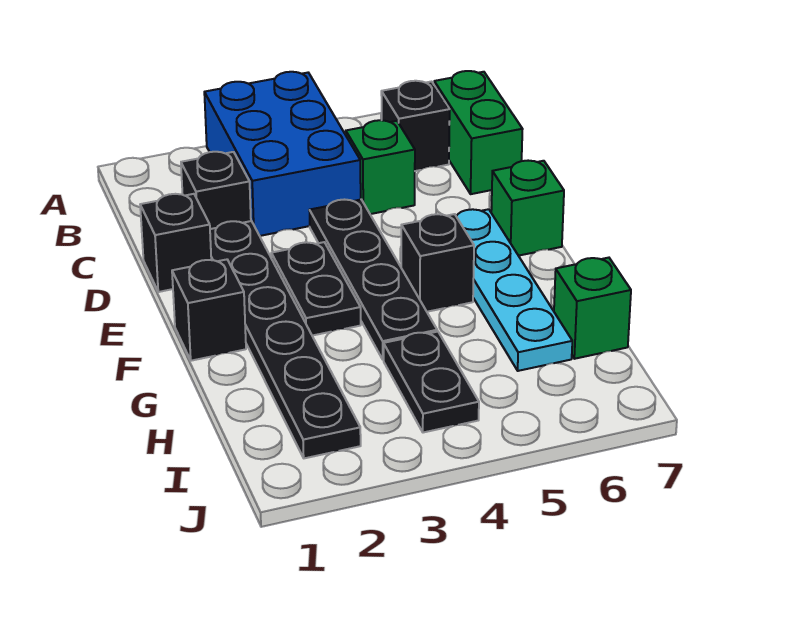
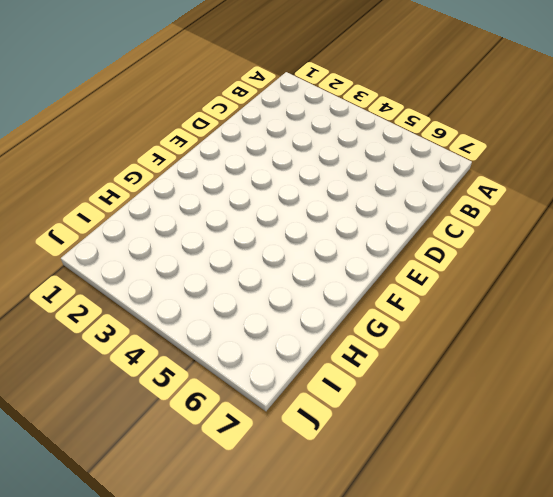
none -> blue brick A3:C4 level 1
none -> black brick B6 level 1
none -> green brick B7:C7 level 1

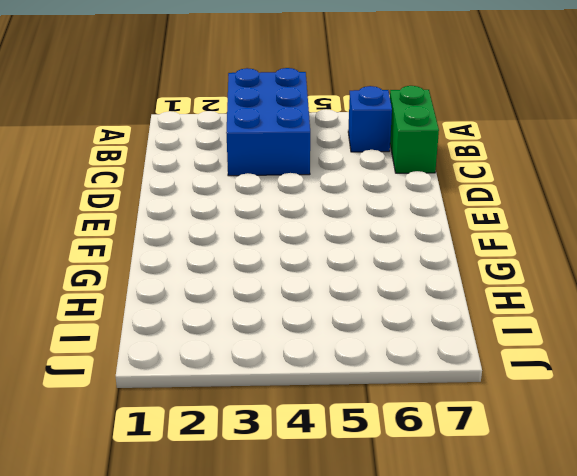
blue brick B6 level 1 -> black brick B6 level 1
none -> black brick C2 level 1
none -> green brick C5 level 1
none -> black brick D1 level 1

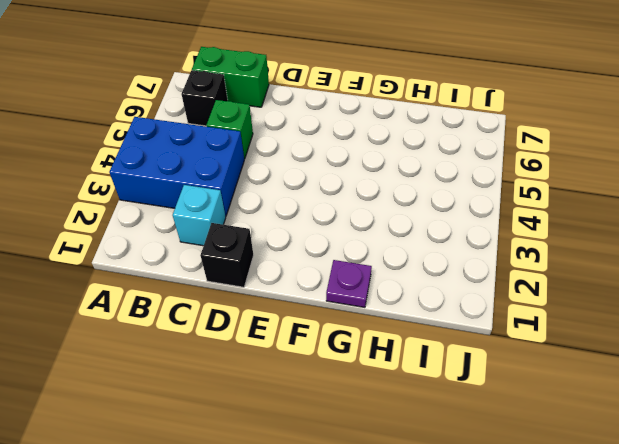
cyan brick C2 level 1 -> black brick C2 level 1
purple plate G1 level 1 -> none
none -> black plate D2:I2 level 1
none -> black plate D4:G4 level 1
none -> black plate E3:F3 level 1

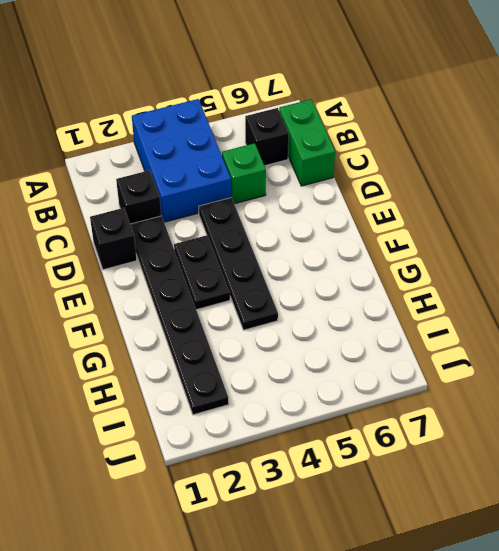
none -> cyan plate E6:H6 level 1
none -> green brick E7 level 1
none -> black brick F1 level 1

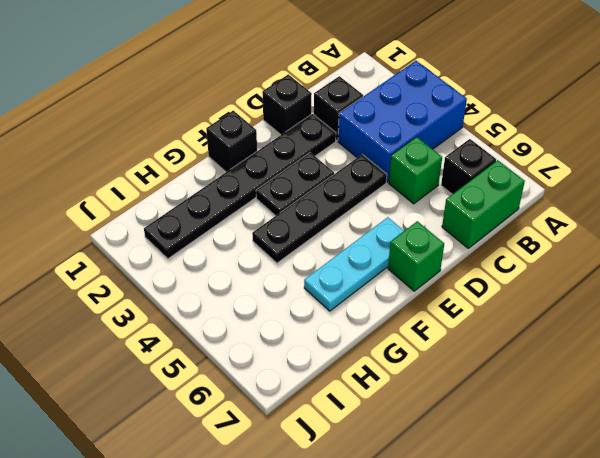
cyan plate E6:G6 level 1 -> cyan plate E6:H6 level 1
none -> black brick F5 level 1
none -> black plate H4:I4 level 1
none -> green brick H7 level 1

